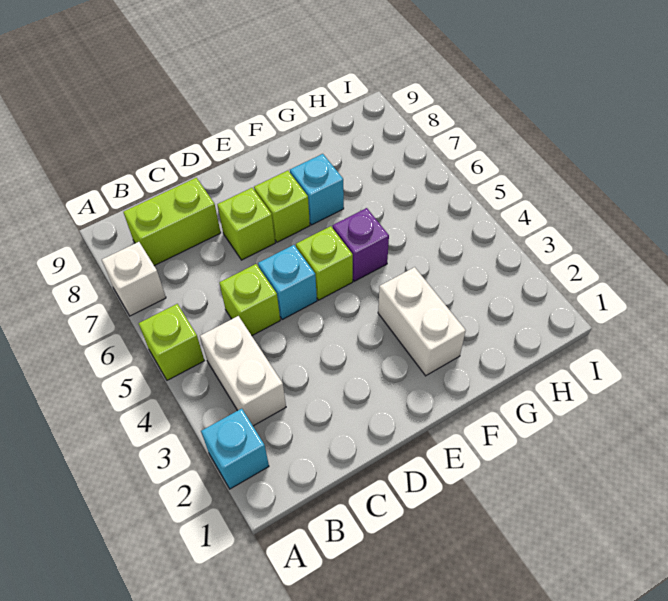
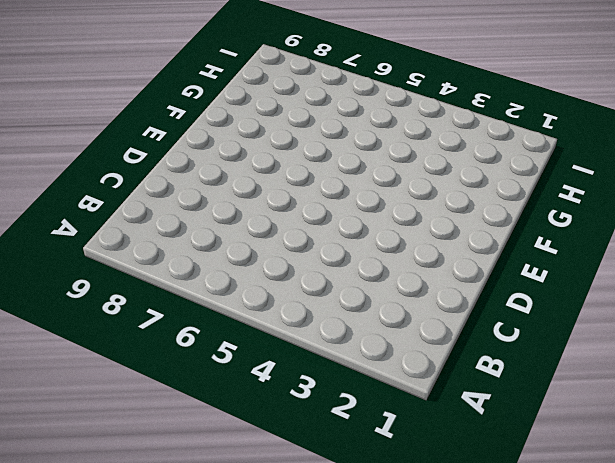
none -> cyan brick A2 level 1
none -> lime brick A5 level 1
none -> white brick A7 level 1

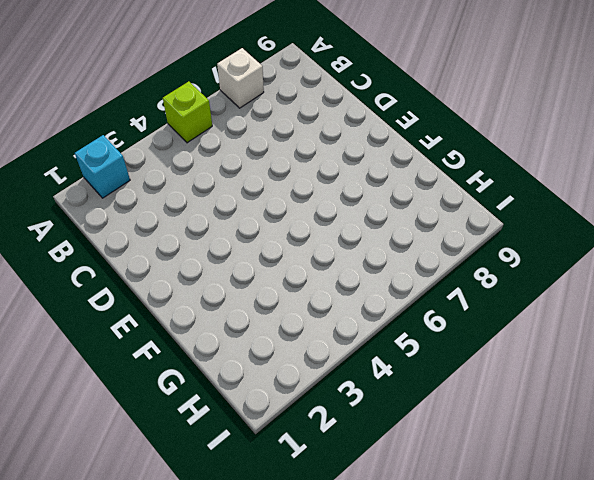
none -> white brick B3:B4 level 1
none -> lime brick B8:C8 level 1
none -> lime brick C5 level 1

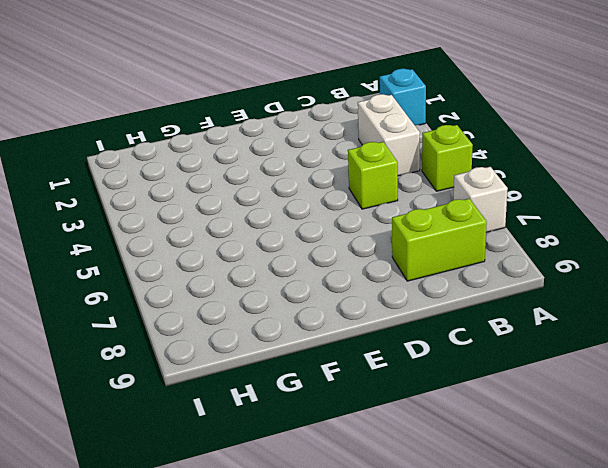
none -> cyan brick D5 level 1
none -> lime brick D7 level 1
none -> lime brick E5 level 1

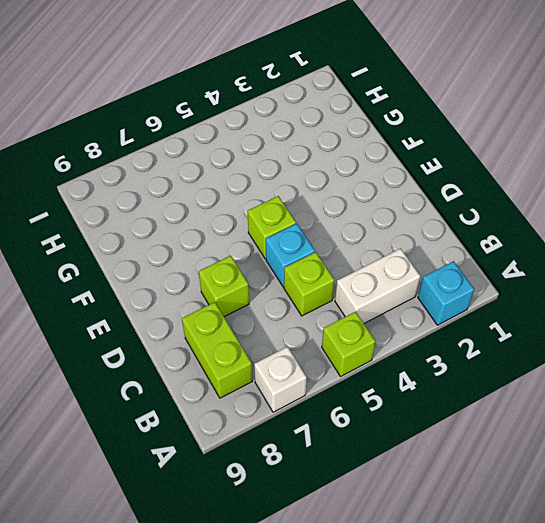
none -> lime brick E7 level 1
none -> white brick F2:F3 level 1
none -> purple brick F5 level 1

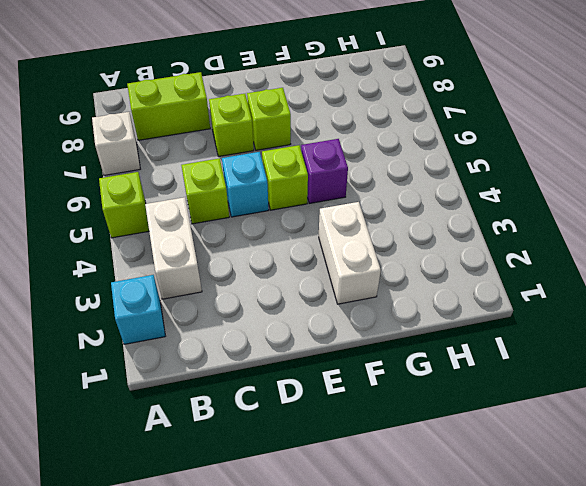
none -> cyan brick F7 level 1

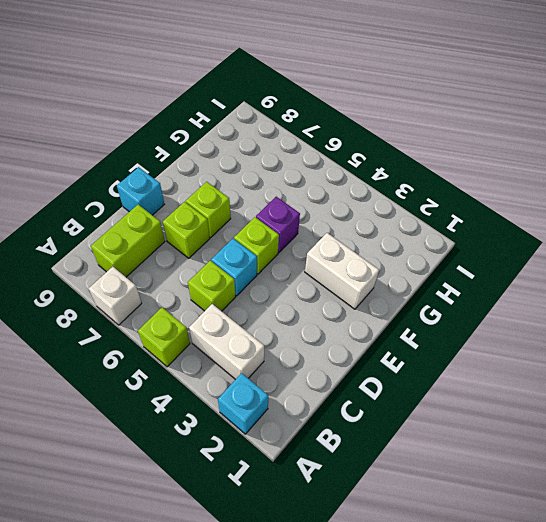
cyan brick D9 level 1 -> cyan brick F7 level 1

